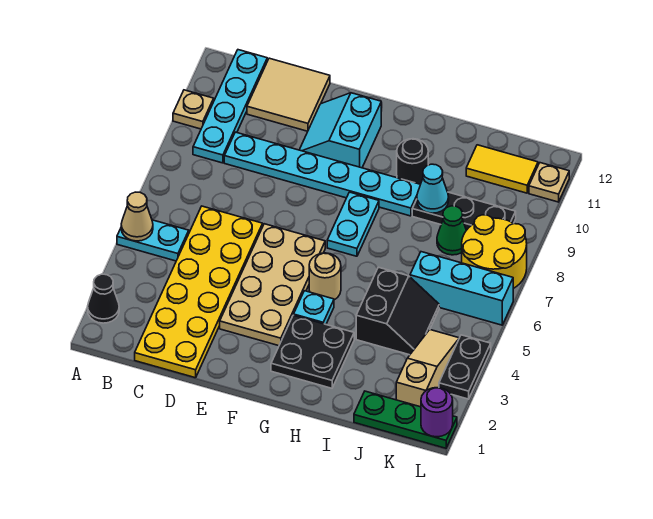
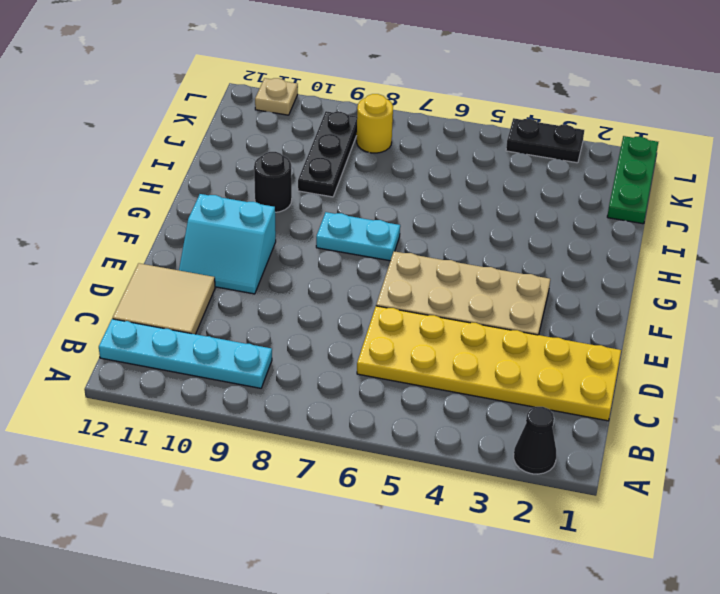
yellow round brick K8 level 1 -> yellow round brick K7:L8 level 1
none -> cyan plate A5:B5 level 1
none -> tan plate A10 level 1
none -> cyan plate C9:H9 level 1

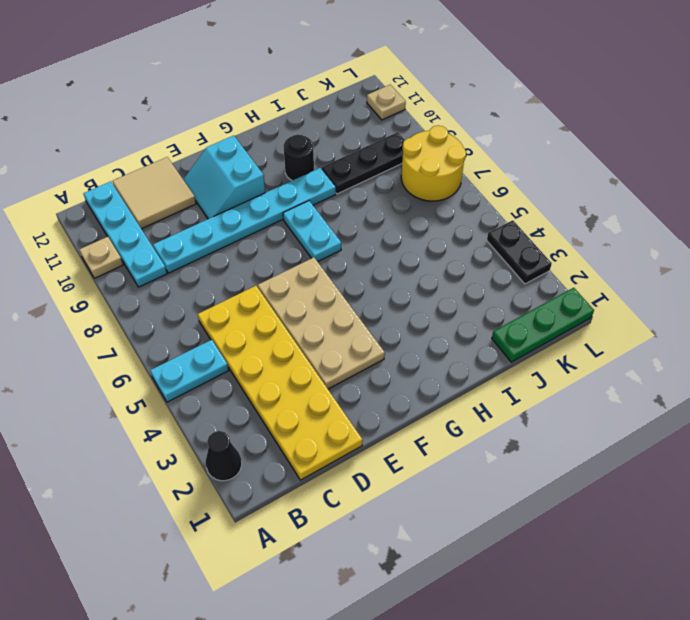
none -> black plate G2:H3 level 1
none -> cyan plate G4 level 1
none -> tan round brick G5 level 1

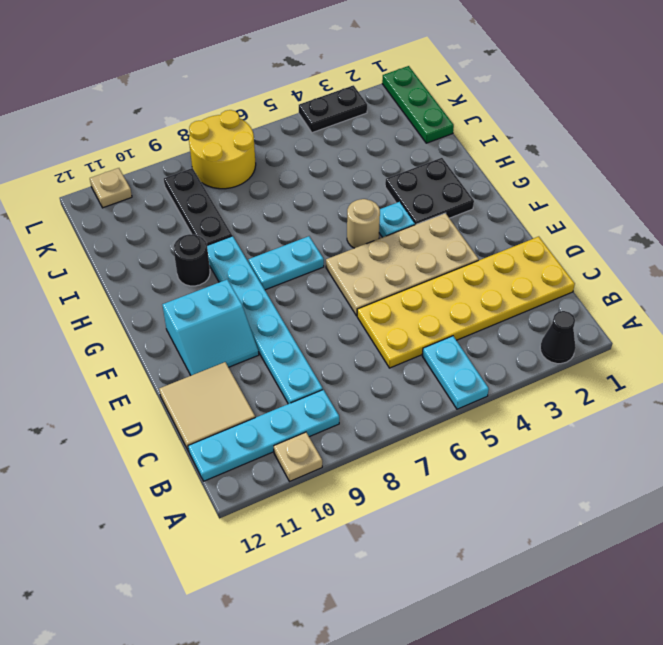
none -> black slope I4:J5 level 1 top I
none -> cyan brick J6:L6 level 1
none -> green cone J8 level 1

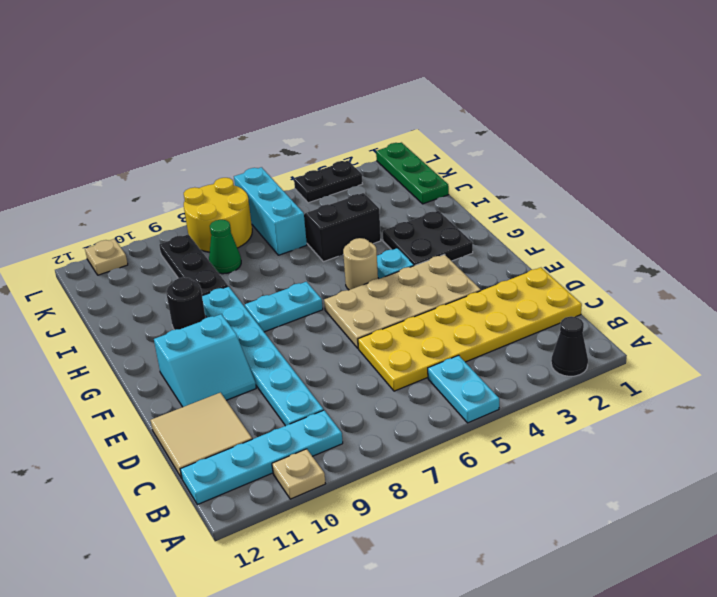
none -> yellow tile J11:K11 level 1
none -> tan slope K2:K4 level 1 top 2
none -> tan cone A5 level 2

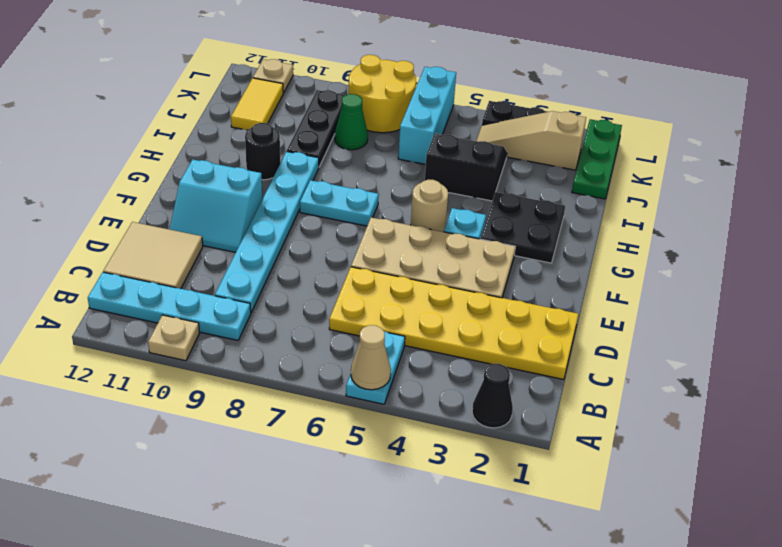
none -> cyan cone I9 level 2
none -> purple round brick L1 level 2

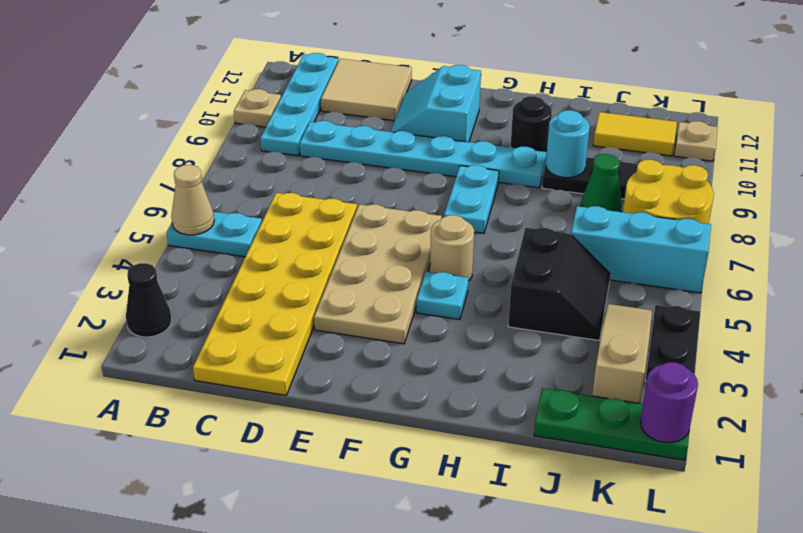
cyan round brick I9 level 2 -> cyan cone I9 level 2
none -> black plate G2:H3 level 1

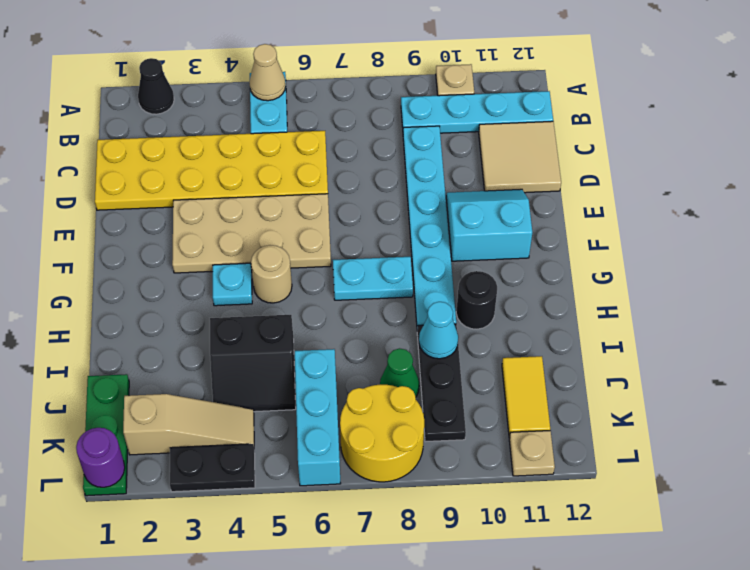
none -> black plate G2:H3 level 1

